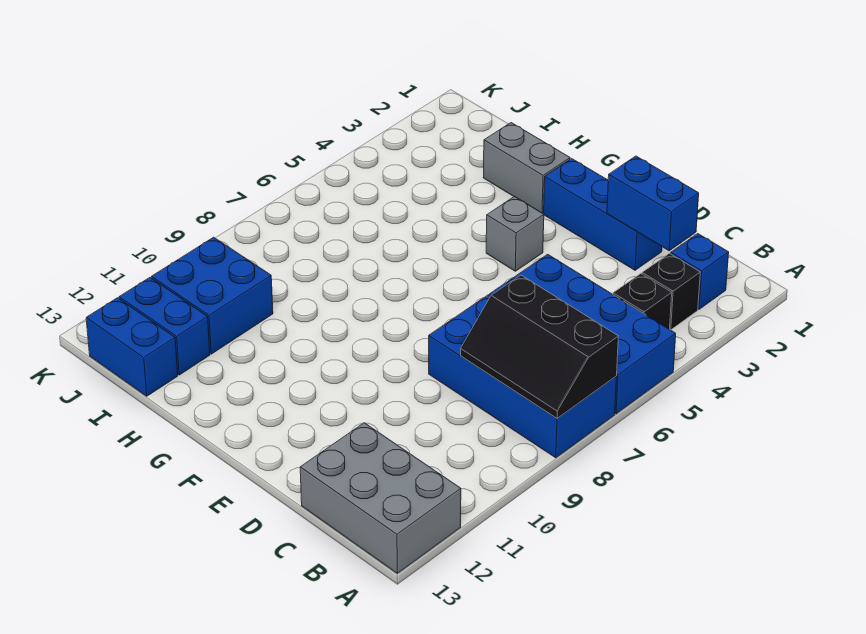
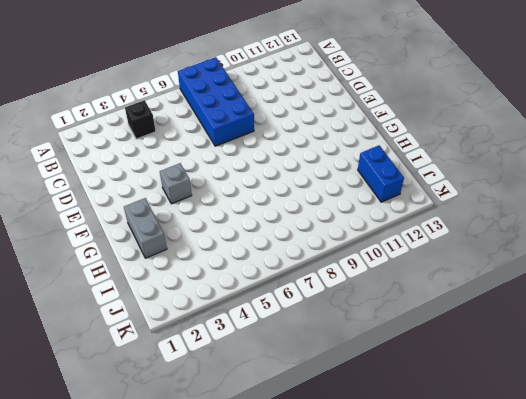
none -> blue brick A5:D6 level 1
none -> grey brick A12:C13 level 1
none -> blue brick B2 level 1

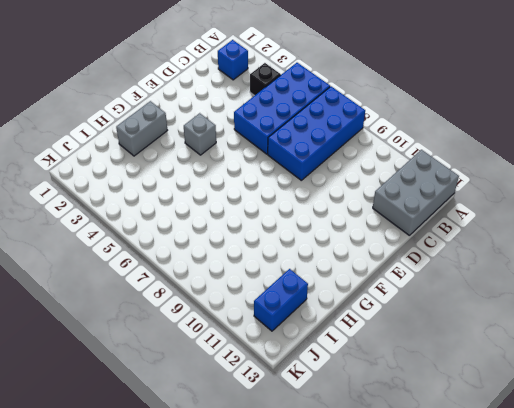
none -> black brick B3 level 1
none -> blue brick D2:F2 level 1
none -> blue brick I10:J11 level 1

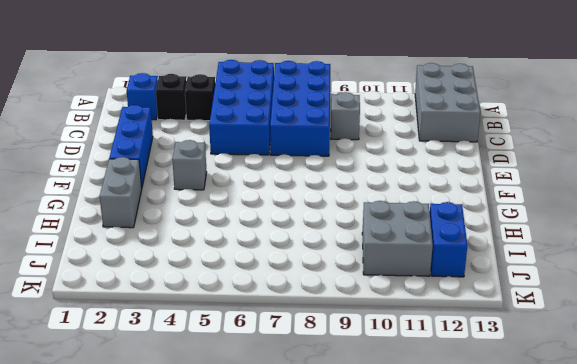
grey brick C9 level 1 -> none
grey brick I10:J11 level 1 -> blue brick I10:J11 level 1
none -> blue brick I13:J13 level 1
none -> black slope A7:C8 level 2 top 7
none -> blue brick C2:D2 level 2

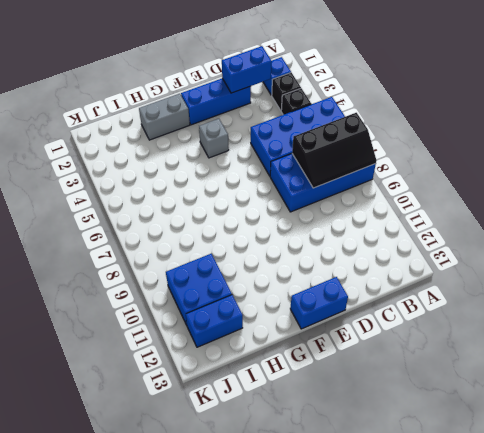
blue brick E13:F13 level 1 -> blue brick I13:J13 level 1
none -> grey brick A12:C13 level 1

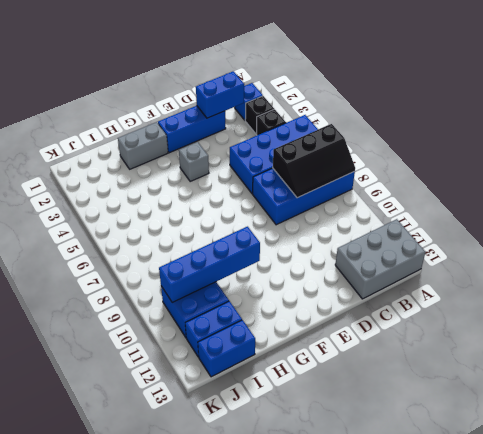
blue brick G10:J10 level 2 -> none

